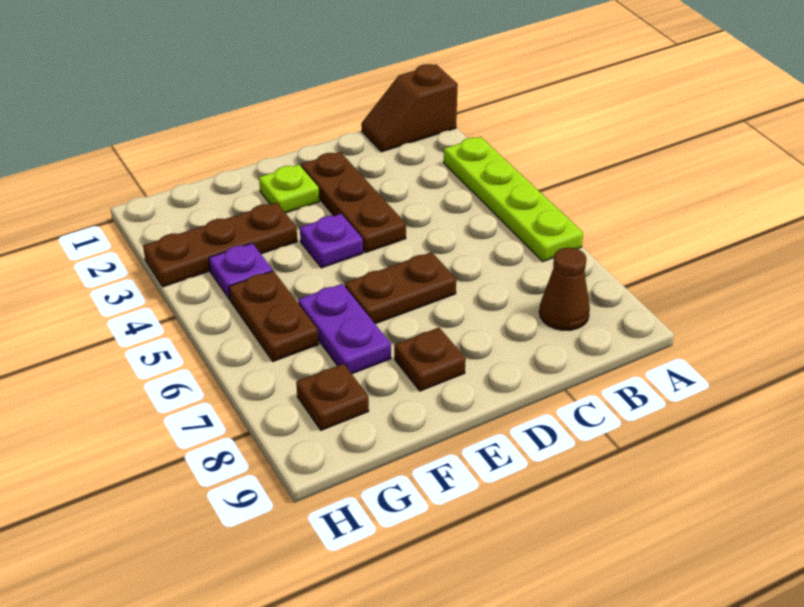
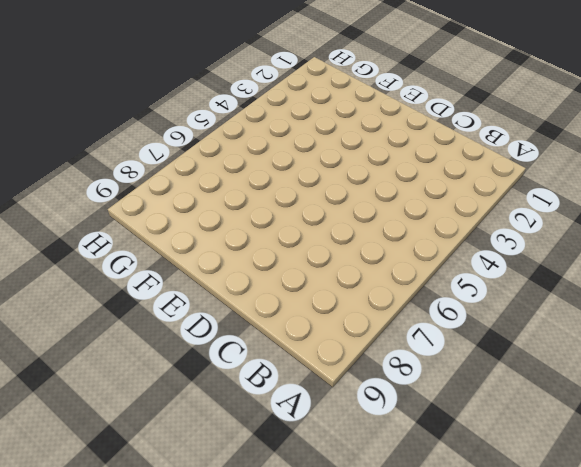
none -> brown slope A1:B1 level 1 top A
none -> lime plate A3:A6 level 1
none -> brown cone B8 level 1

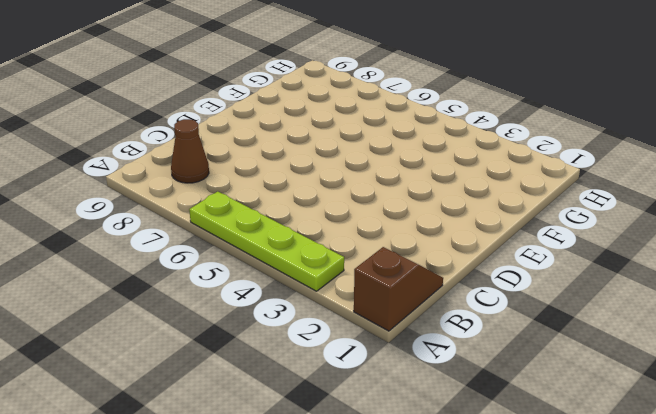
none -> brown plate D2:D4 level 1
none -> brown plate D6:E6 level 1
none -> lime plate E2 level 1

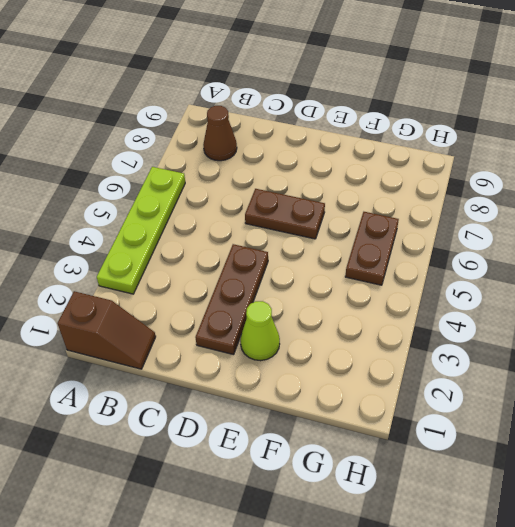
lime cone E2 level 1 -> lime plate E2 level 1
none -> purple plate E4 level 1
none -> brown plate E8 level 1
none -> brown plate F3:H3 level 1

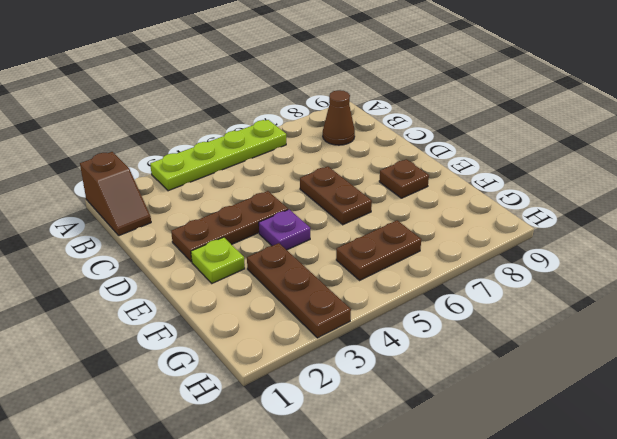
none -> purple plate F6:F7 level 1
none -> purple plate G4 level 1
none -> brown plate G8 level 1

